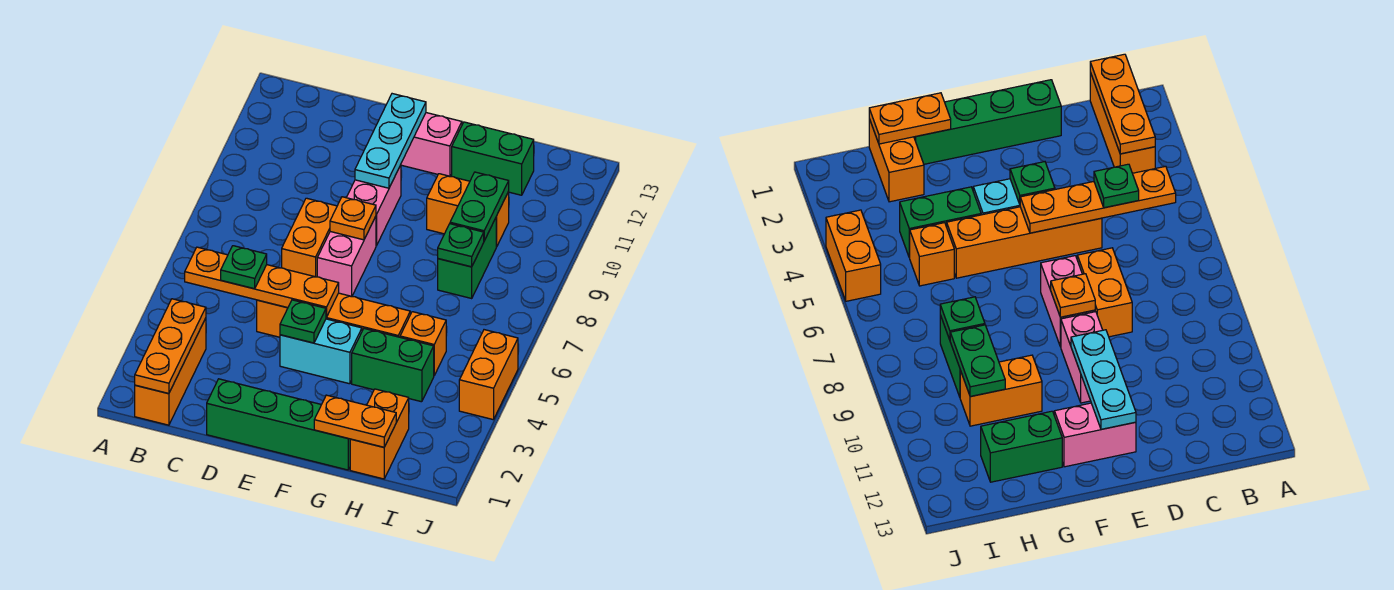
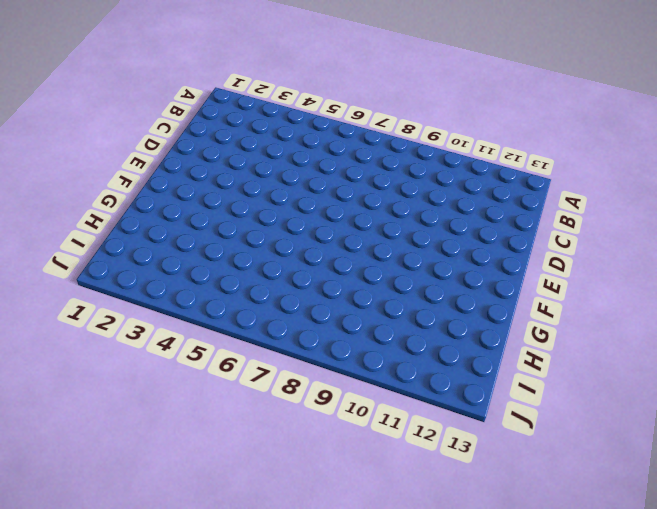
none -> orange brick B1:B3 level 1
none -> green brick D1:G1 level 1
none -> orange brick D5:G5 level 1

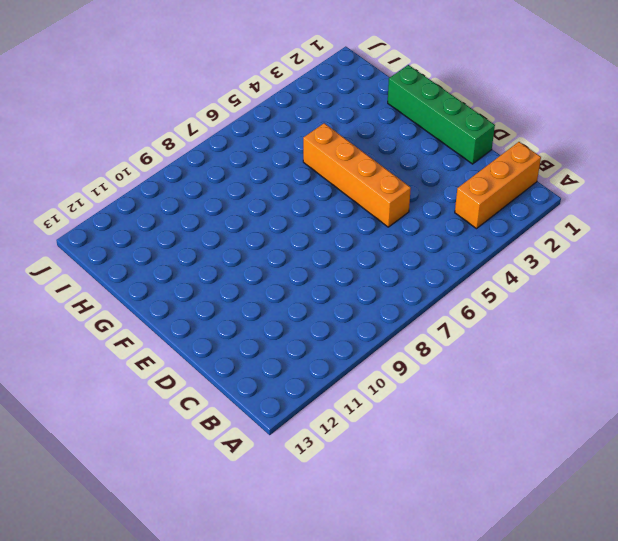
none -> orange brick D7:D8 level 1
none -> cyan brick E4:F4 level 1
none -> pink brick E7:E8 level 1

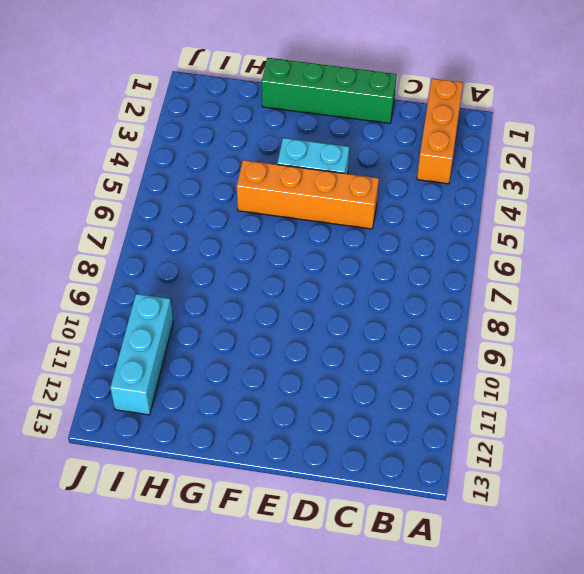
cyan brick I10:I12 level 1 -> none
none -> orange brick D7:D8 level 1
none -> pink brick E7:E8 level 1
none -> pink brick E9:E10 level 1

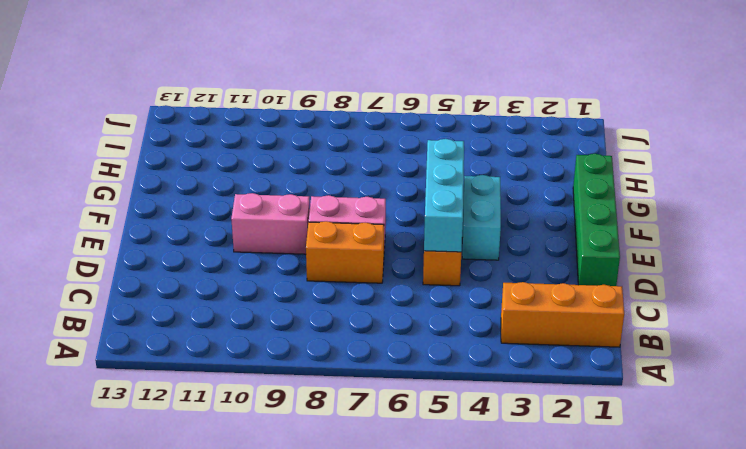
cyan brick D5:F5 level 2 -> orange plate B5:E5 level 2
none -> pink brick E12:F12 level 1
none -> green brick G4:H4 level 1
none -> orange brick G10:H10 level 1

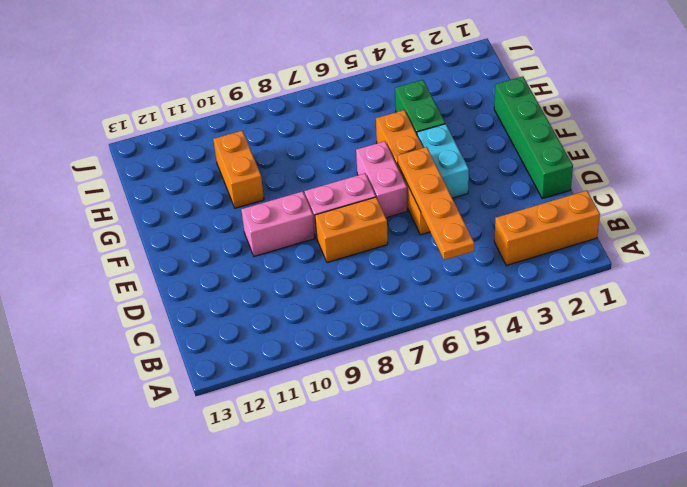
pink brick E6:F6 level 1 -> pink brick E12:F12 level 1
none -> green brick G12:H12 level 1
none -> orange brick H1:H2 level 1
none -> orange brick H5 level 1

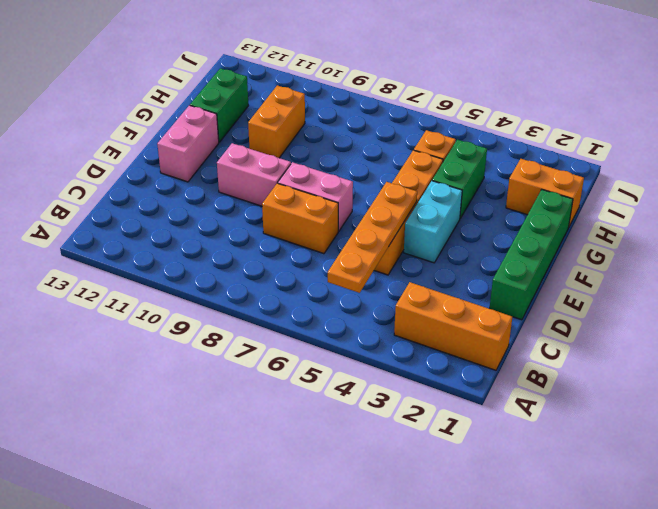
none -> green brick H8:H9 level 1
none -> orange brick J4:J5 level 1
none -> orange plate B1:B3 level 2

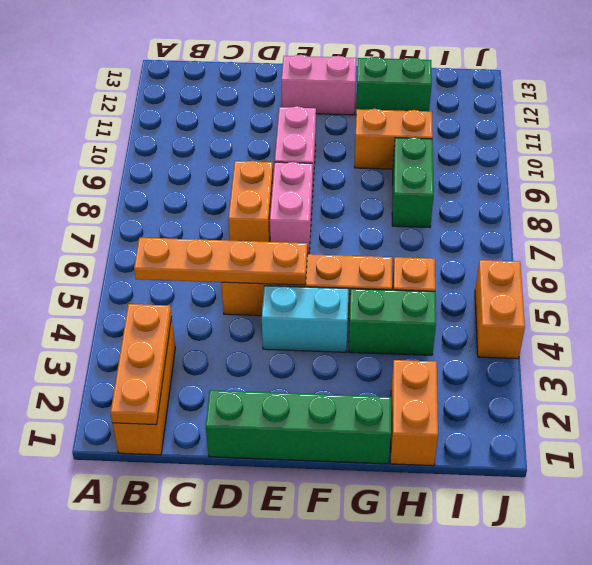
none -> green plate E4 level 2
none -> orange plate E8 level 2
none -> cyan plate E10:E12 level 2

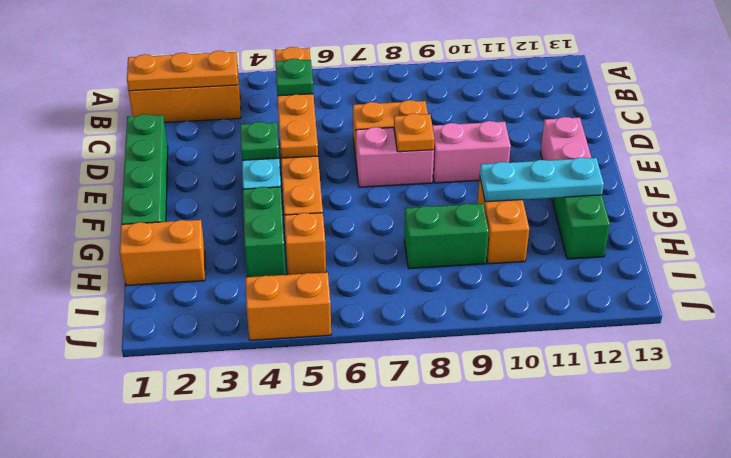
cyan plate G10:G12 level 2 -> cyan plate E10:E12 level 2
none -> orange plate G1:H1 level 2
none -> green plate H8 level 2
none -> green plate H9:H10 level 2

